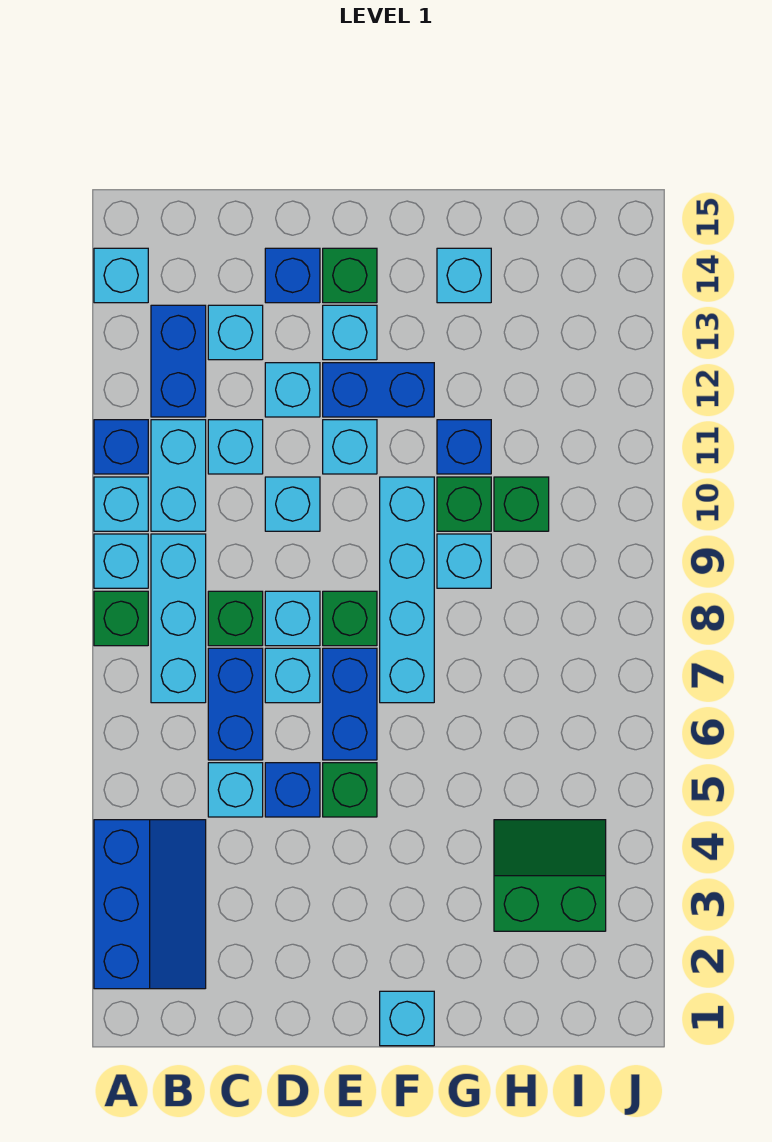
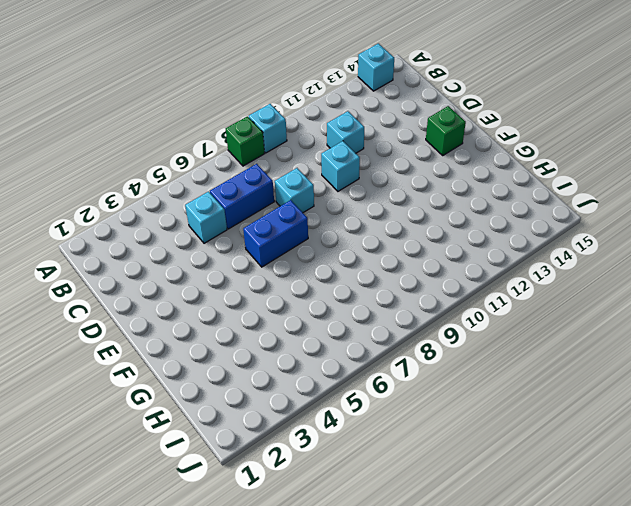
none -> blue slope A2:B4 level 1 top A
none -> cyan brick A10 level 1
none -> blue brick A11 level 1
none -> cyan brick B7:B9 level 1

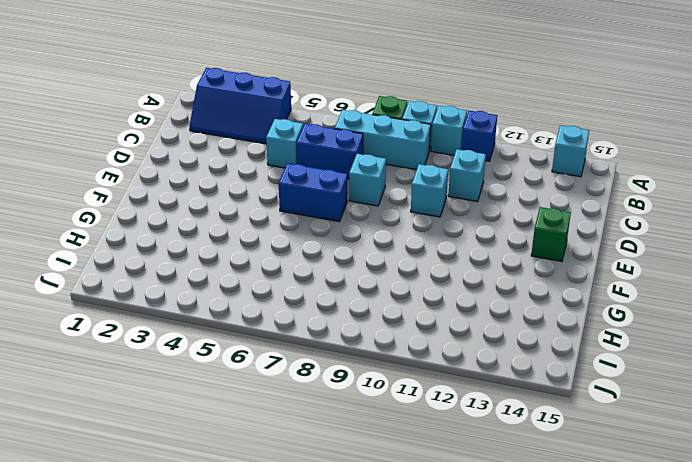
none -> cyan brick B10:B11 level 1
none -> blue brick B12:B13 level 1
none -> green brick C8 level 1
none -> cyan brick C13 level 1

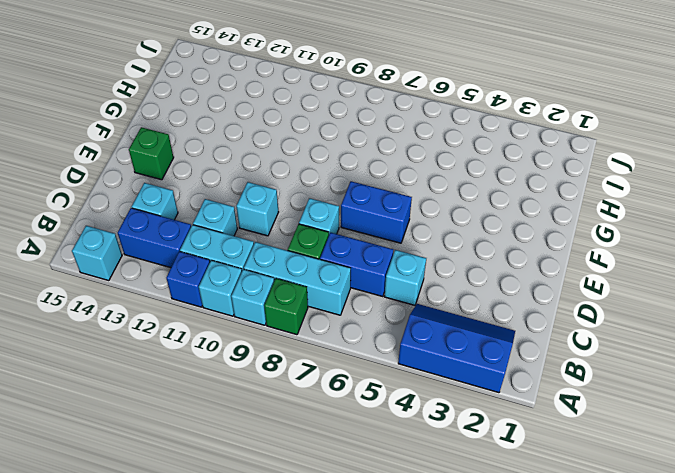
none -> blue brick D5 level 1
none -> cyan brick D7 level 1
none -> cyan brick D12 level 1
none -> blue brick D14 level 1

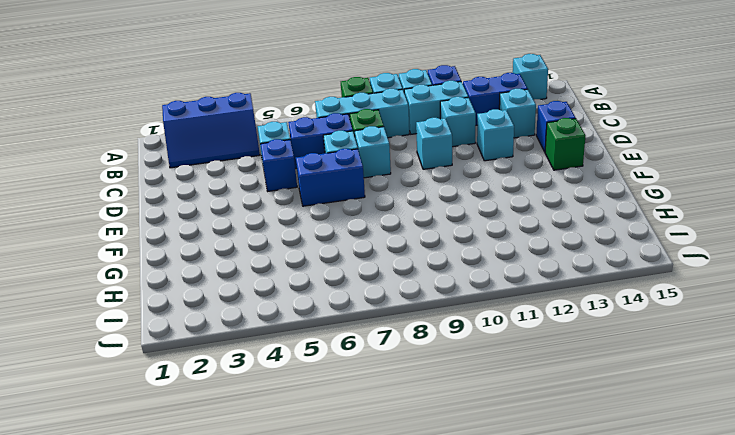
none -> green brick E5 level 1
none -> green brick E8 level 1
none -> cyan brick E11 level 1
none -> blue brick E12:F12 level 1

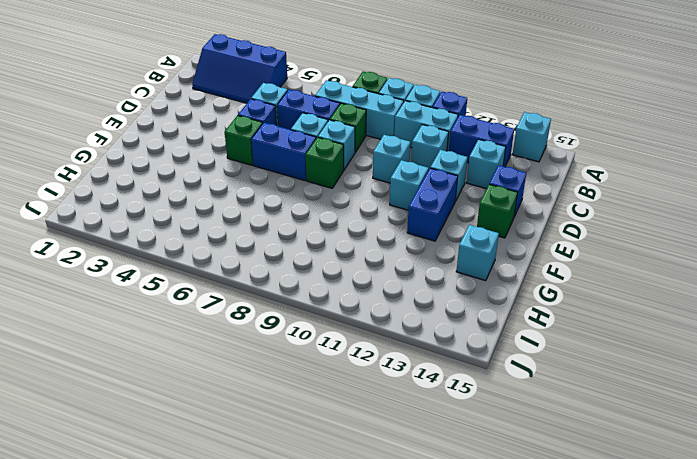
none -> cyan brick E13 level 1
none -> cyan brick F1 level 1
none -> cyan brick F7:F10 level 1
none -> cyan brick G9 level 1

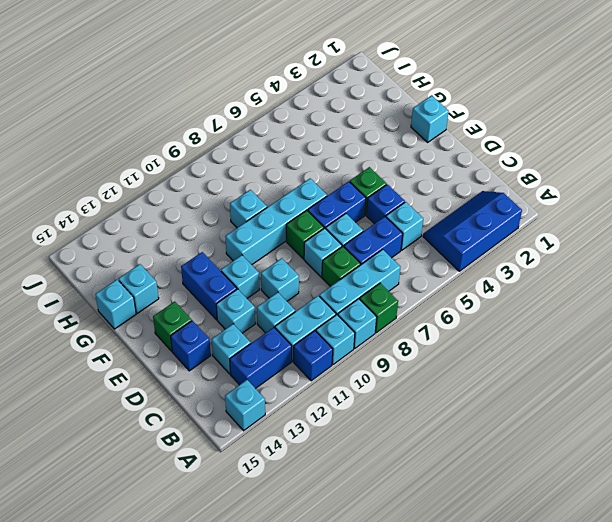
cyan brick G15 level 1 -> cyan brick E13 level 1
none -> green brick G10 level 1
none -> blue brick G11 level 1
none -> green slope H3:I4 level 1 top 3
none -> green brick H10 level 1

